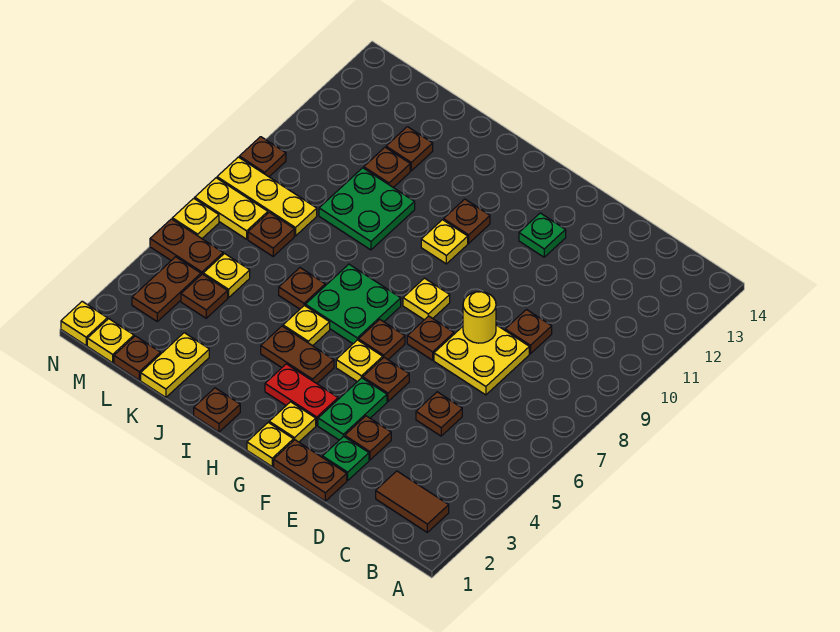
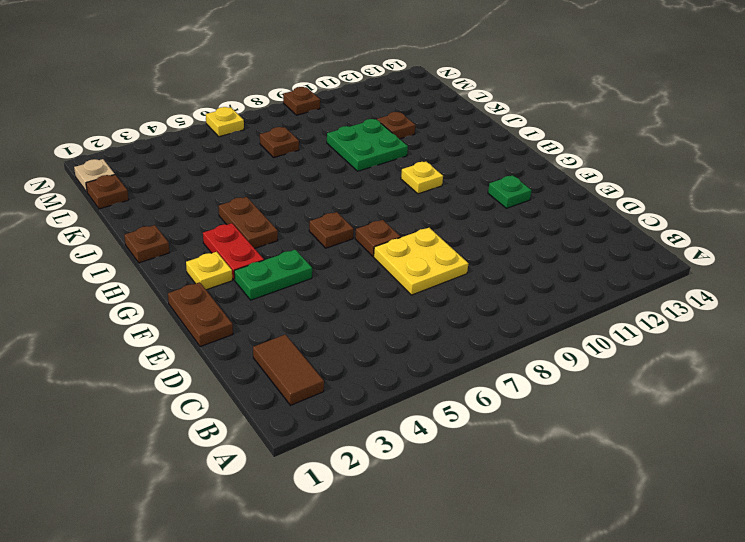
tan plate M1 level 1 -> yellow plate M1 level 1
none -> brown plate D5 level 1
none -> brown plate D9 level 1
none -> green plate E2 level 1
none -> brown plate E3 level 1

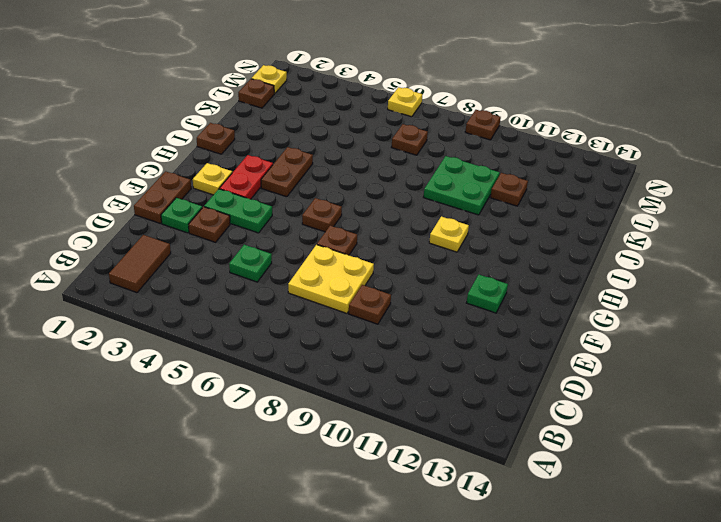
green plate D5 level 1 -> brown plate D5 level 1
none -> brown plate F5 level 1
none -> yellow plate G1 level 1
none -> yellow plate G5 level 1
none -> yellow plate G8 level 1

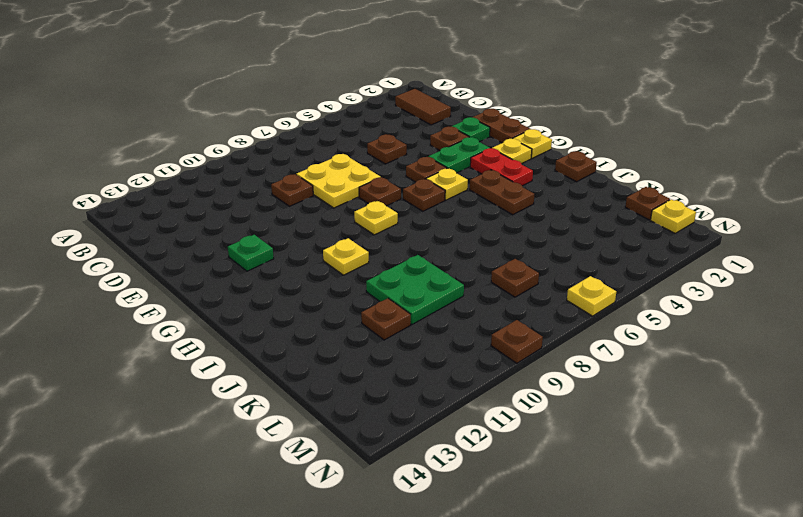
none -> green plate H6:I7 level 1
none -> brown plate H11 level 1
none -> yellow plate I5 level 1
none -> brown plate J6 level 1

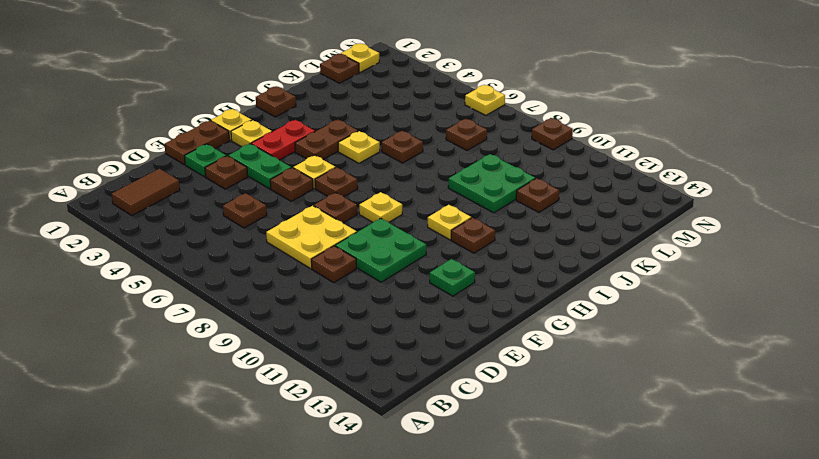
green plate E9:F10 level 1 -> green plate H6:I7 level 1
none -> yellow plate K1:K2 level 1
none -> brown plate K12 level 1
none -> brown plate L4 level 1
none -> yellow plate L5 level 1

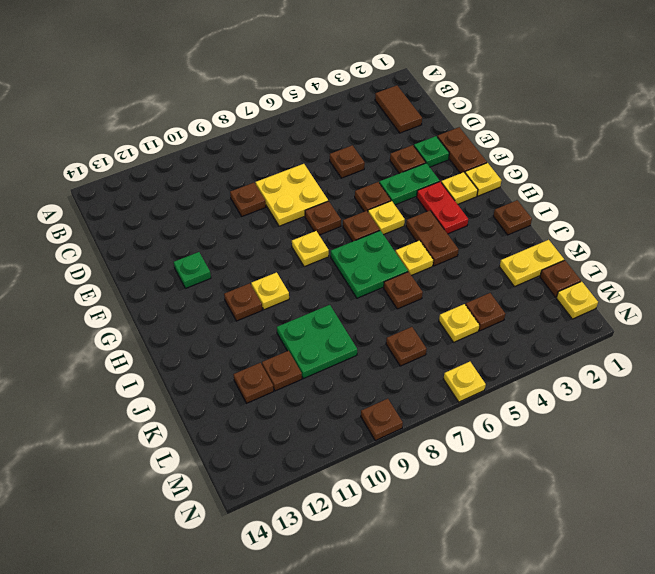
none -> yellow plate L8:N8 level 1
none -> brown plate M3:M4 level 1
none -> brown plate M5:N5 level 1
none -> yellow plate M7:N7 level 1

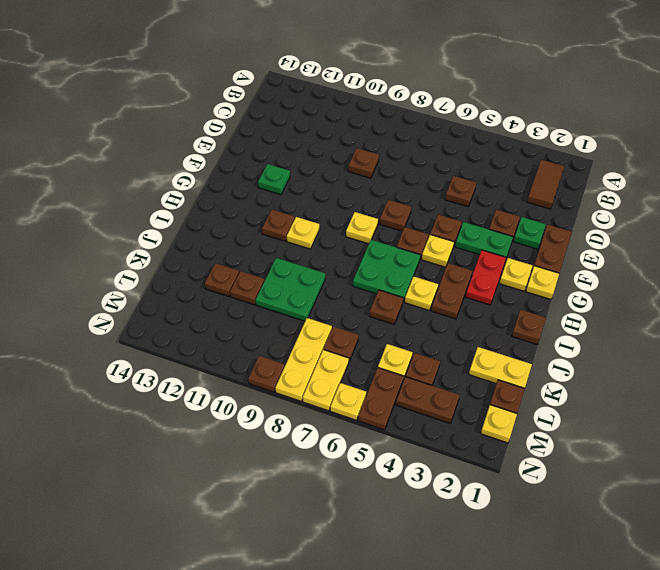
none -> yellow plate D7:E8 level 1
none -> yellow plate N1 level 1
none -> yellow round brick E8 level 2

